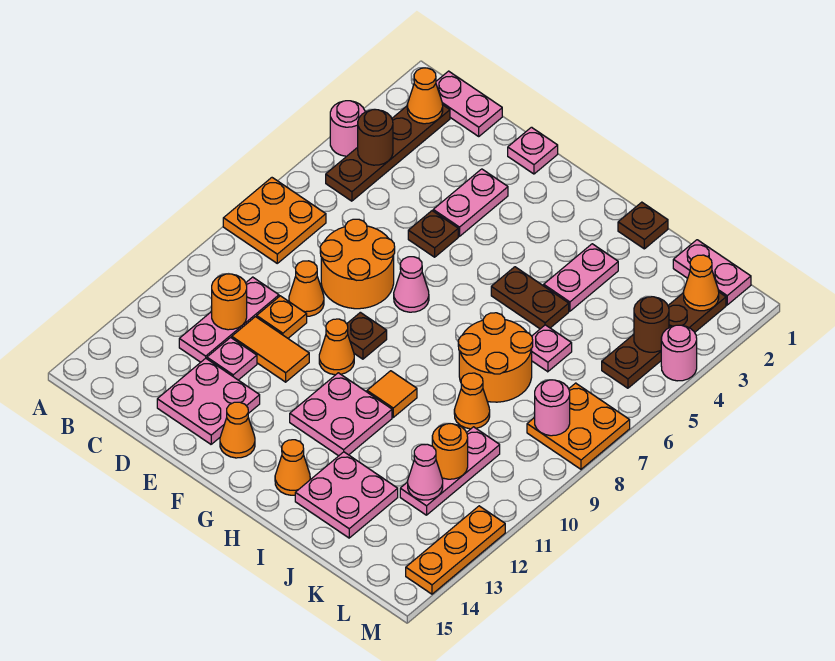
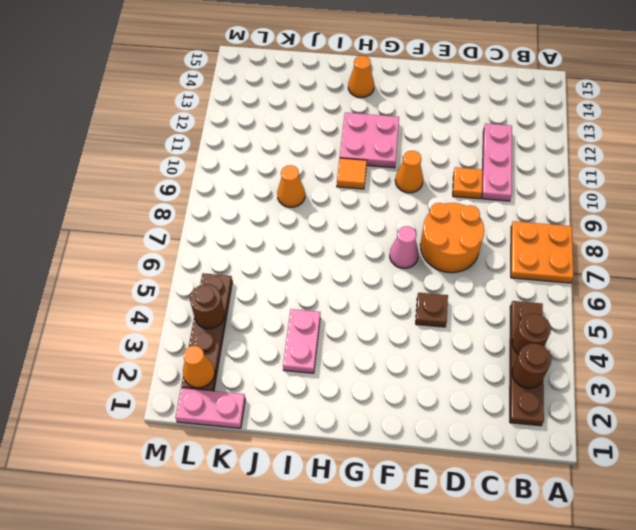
brown round brick B3 level 2 -> none
none -> pink round brick A4 level 1
none -> pink plate B1:C1 level 1
none -> orange cone D9 level 1
none -> orange tile D11:E11 level 1

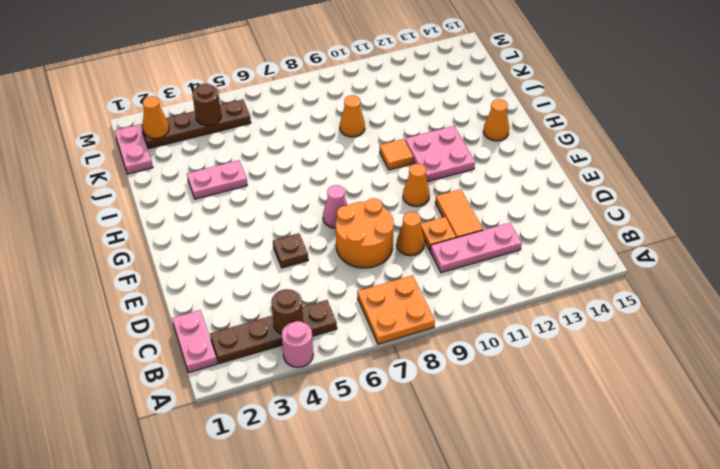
none -> pink plate D12 level 1
none -> pink plate D13:E14 level 1
none -> pink plate E1 level 1
none -> pink plate E3:E4 level 1

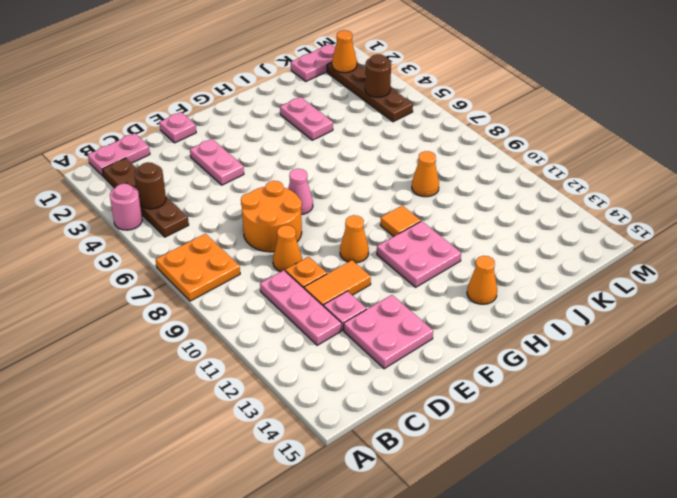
none -> brown plate E5 level 1
none -> brown plate F9 level 1
none -> orange cone F14 level 1
none -> brown plate H5:I5 level 1

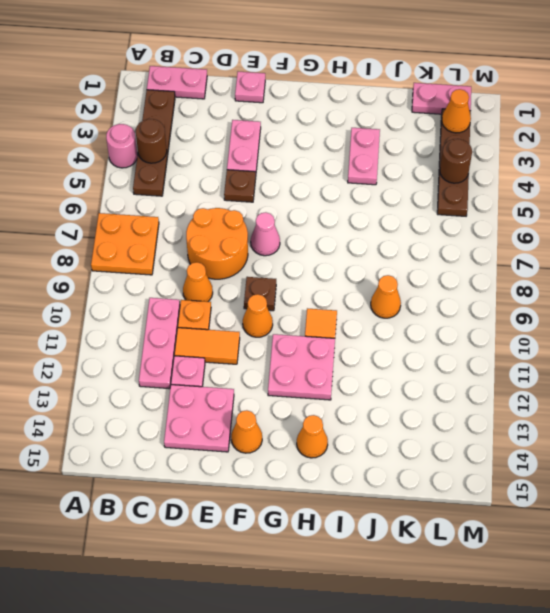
none -> brown plate H5:I5 level 1
none -> brown plate I1 level 1
none -> orange round brick I7:J8 level 1
none -> pink plate I13:J14 level 1

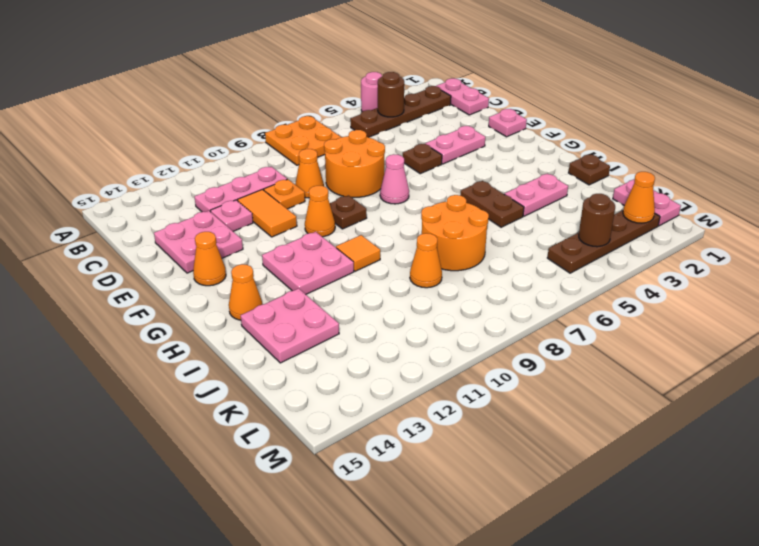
none -> pink plate J6 level 1
none -> pink plate K10:K12 level 1
none -> orange plate L7:M8 level 1
none -> pink round brick M4 level 1

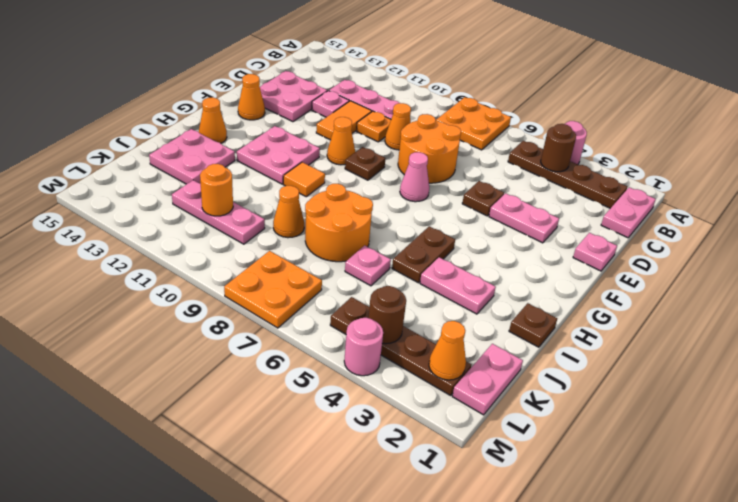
none -> orange plate M12:M14 level 1
none -> orange cone B2 level 2
none -> orange round brick C11 level 2
none -> pink cone K12 level 2

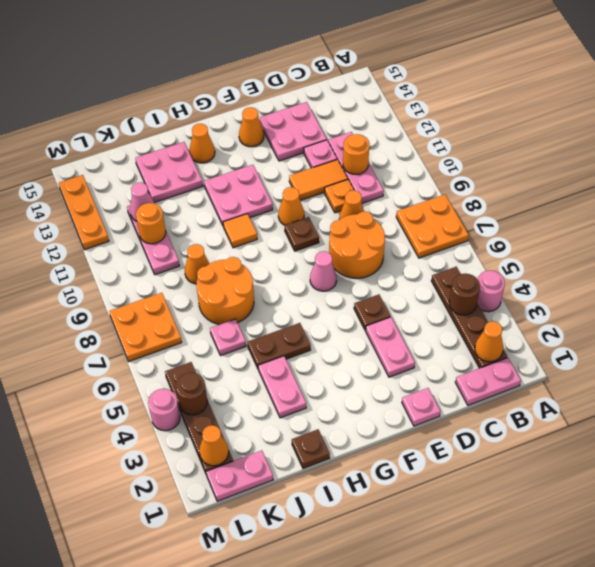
none -> pink round brick L8 level 2

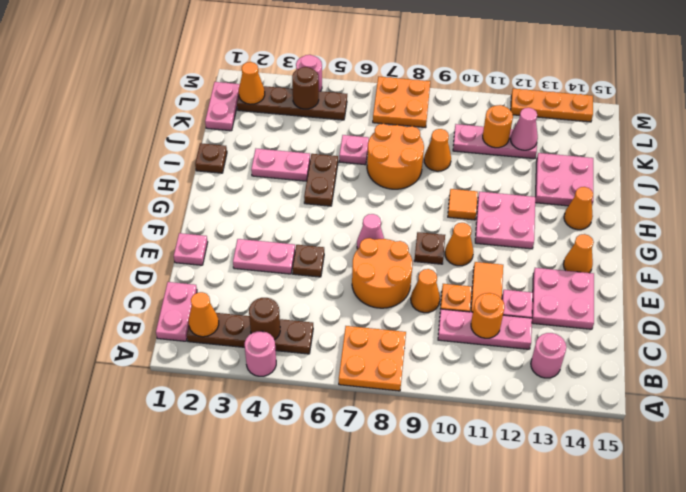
pink round brick B13 level 1 -> pink round brick L8 level 2

